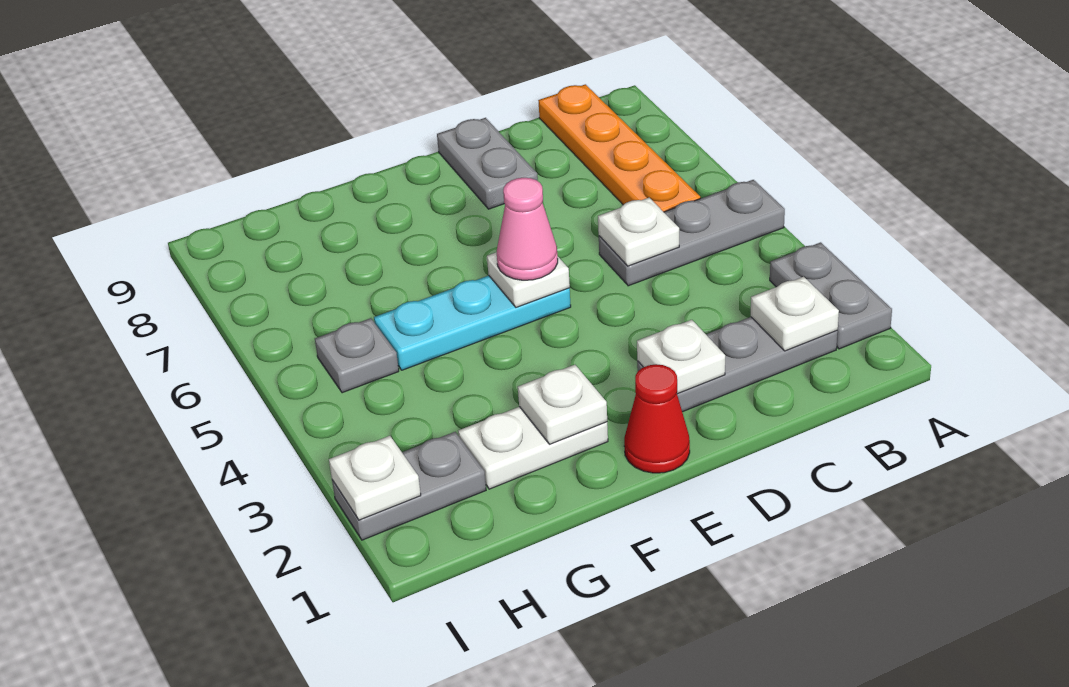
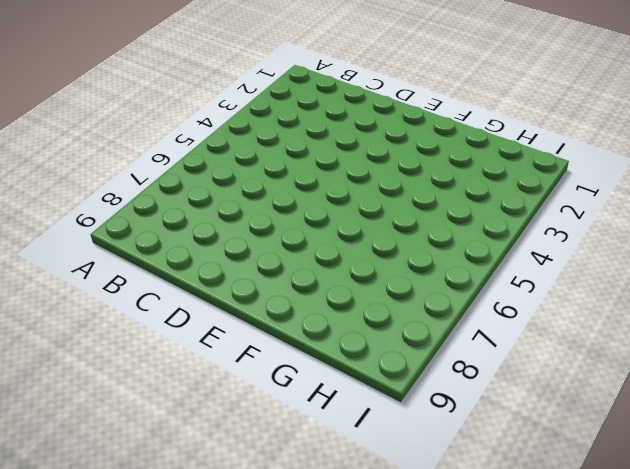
none -> grey plate A2:A3 level 1
none -> grey plate A5:C5 level 1
none -> grey plate B2:D2 level 1

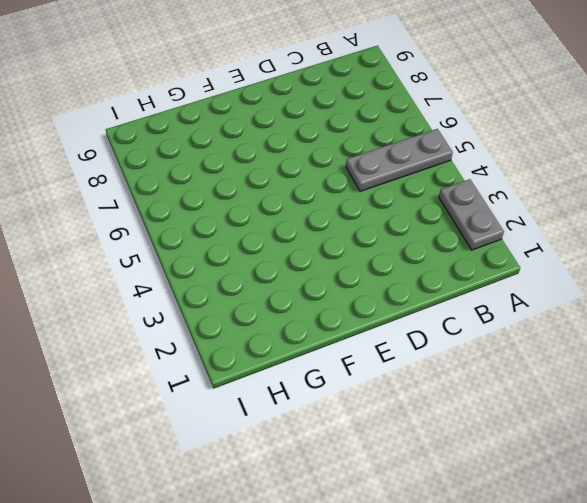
none -> grey plate B2:D2 level 1
none -> orange plate B6:B9 level 1
none -> grey plate D8:D9 level 1

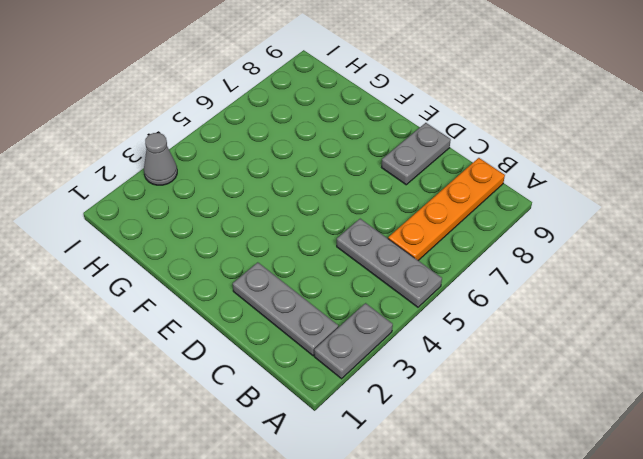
grey cone I3 level 1 -> none
none -> red cone E1 level 1
none -> cyan plate E5:G5 level 1
none -> white plate F2:G2 level 1

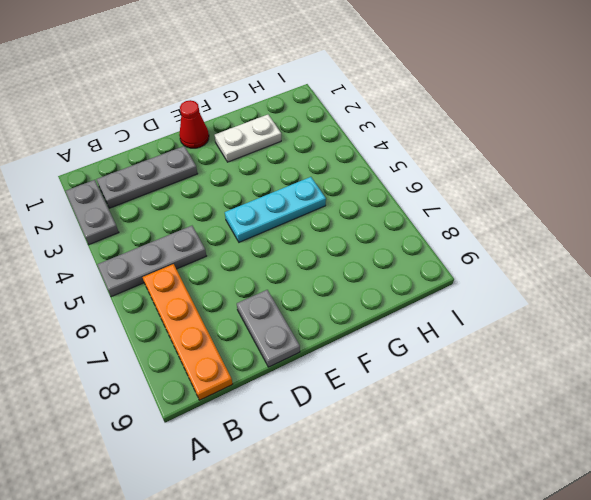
none -> grey plate H2:I2 level 1
none -> grey plate H5 level 1
none -> white plate B2 level 2

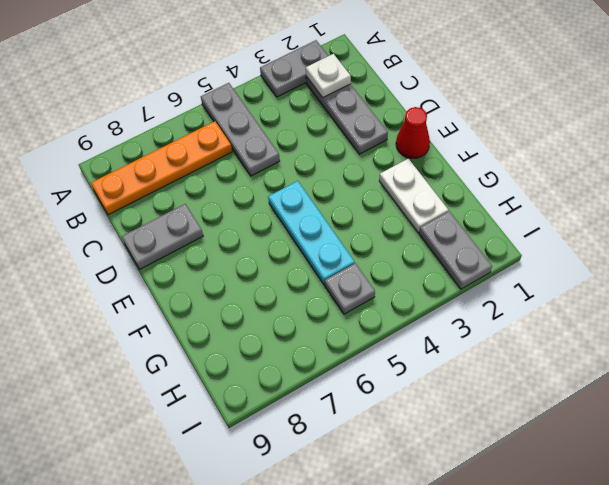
none -> white plate C5 level 2
none -> white plate D2 level 2
none -> white plate E5 level 2

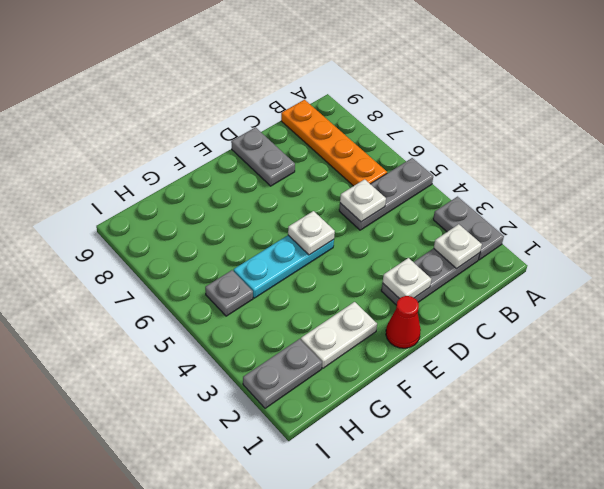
none -> white plate F2 level 2
none -> white plate I2 level 2
none -> pink cone E5 level 3

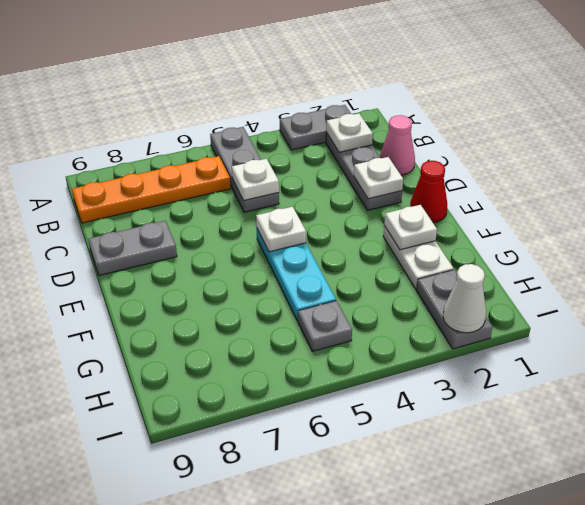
pink cone C1 level 1 -> pink cone E5 level 3
white cone I2 level 2 -> white plate I2 level 2

